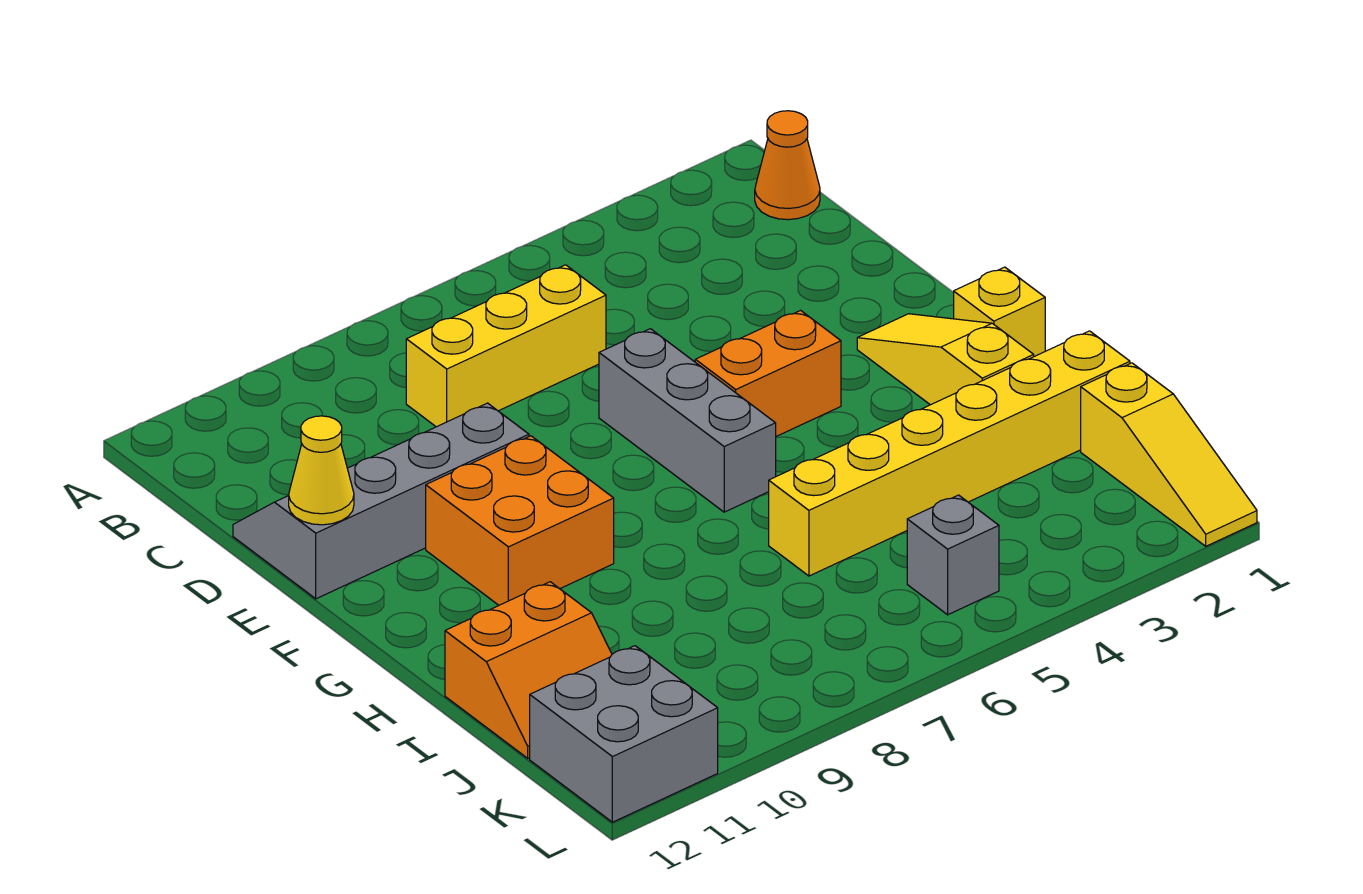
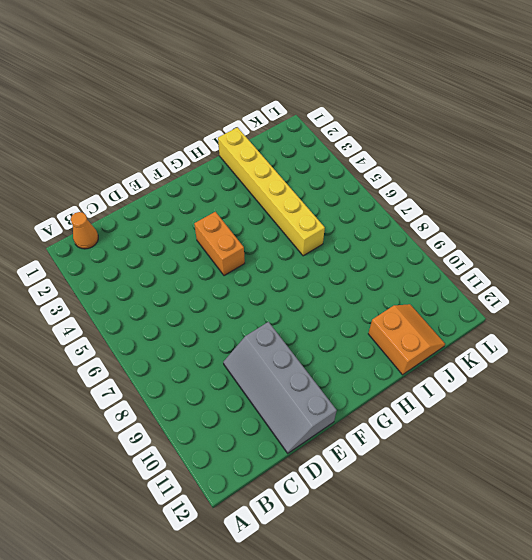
none -> yellow brick C6:C8 level 1
none -> grey brick E6:G6 level 1
none -> yellow slope F2:H2 level 1 top H

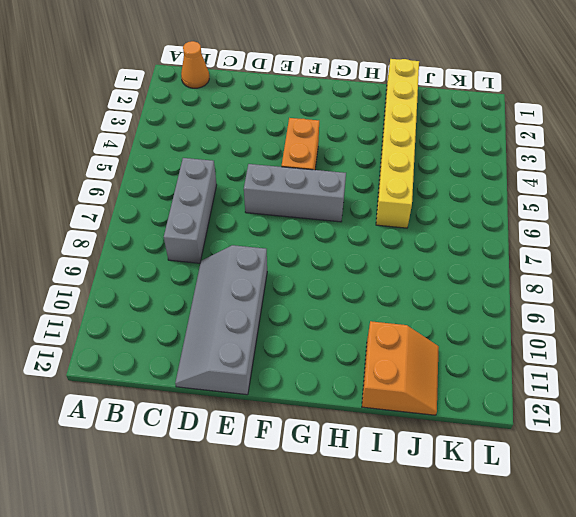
grey brick C6:C8 level 1 -> yellow brick C6:C8 level 1
none -> yellow slope F2:H2 level 1 top H
none -> orange brick F9:G10 level 1
none -> yellow brick G1 level 1

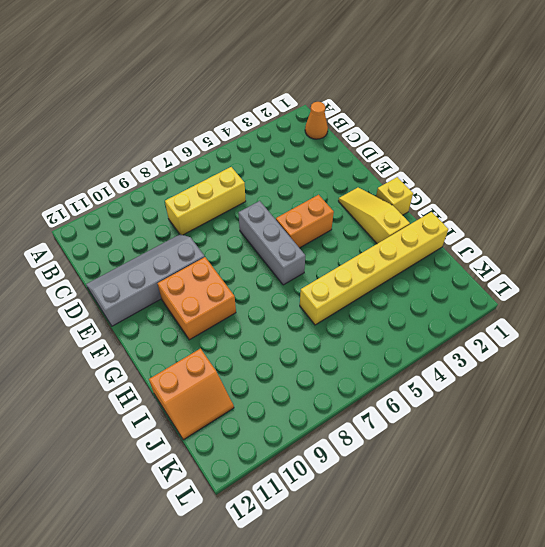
none -> yellow slope J1:L1 level 1 top J
none -> grey brick K5 level 1
none -> grey brick K11:L12 level 1

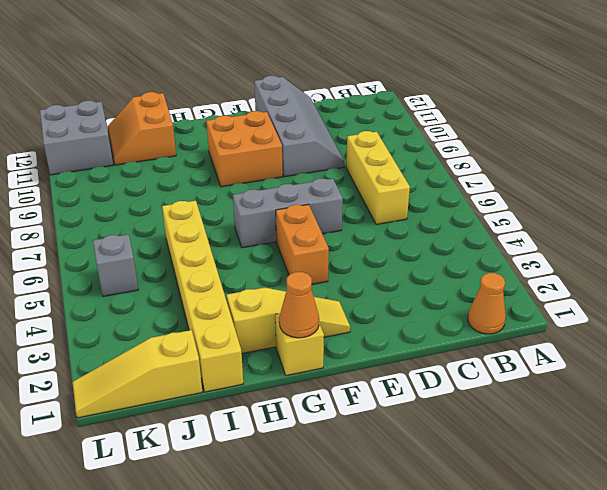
orange cone G1 level 2 -> none
none -> yellow cone E12 level 2

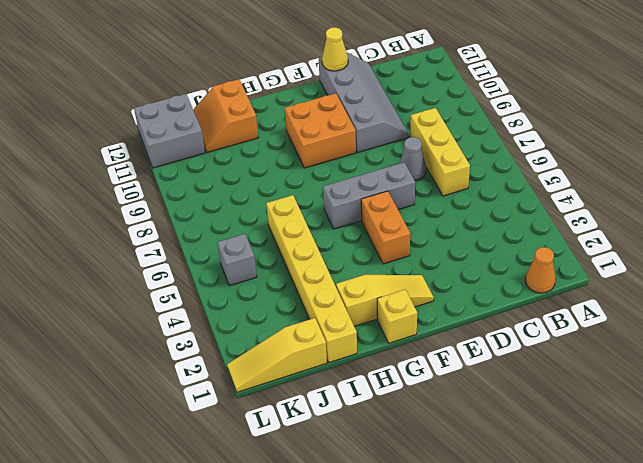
grey cone D7 level 1 -> none

